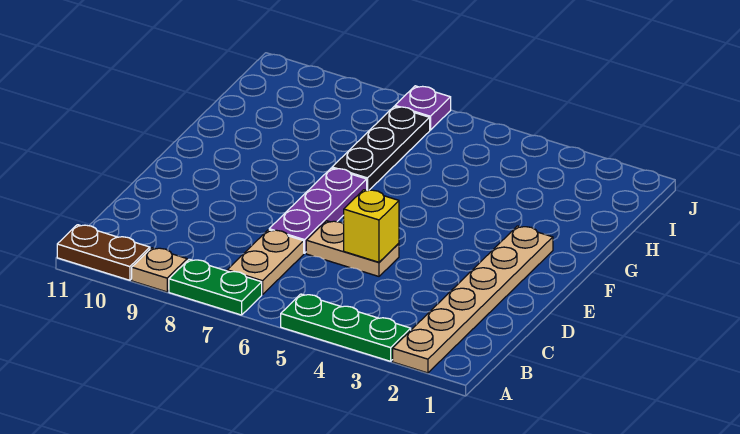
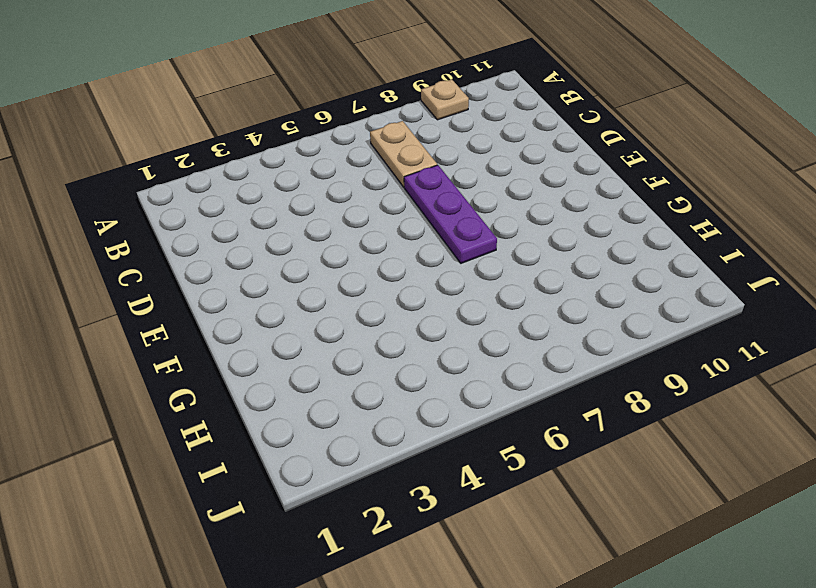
none -> tan plate A2:F2 level 1
none -> green plate A3:A5 level 1

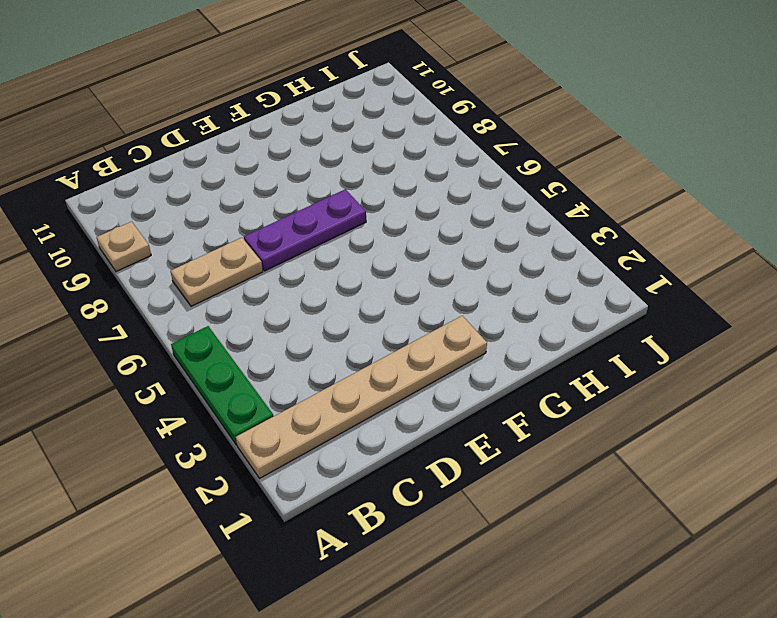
none -> green plate A7:A8 level 1
none -> brown plate A10:A11 level 1

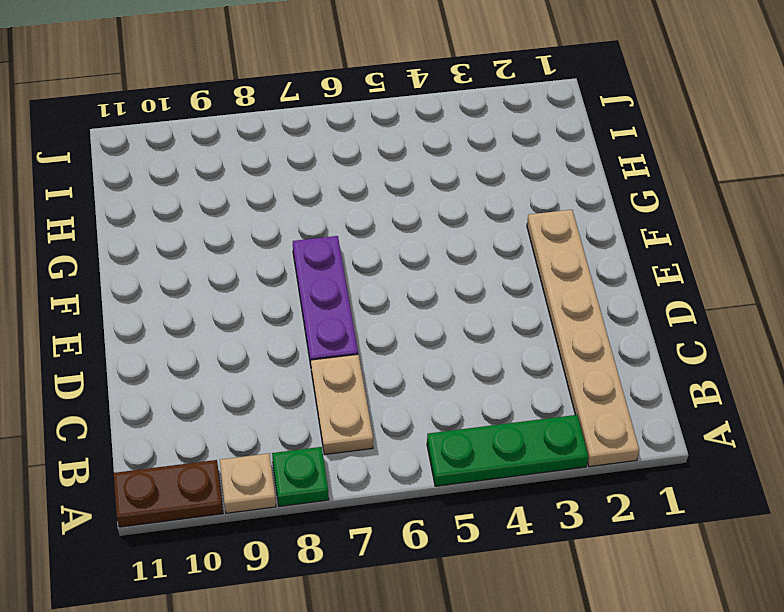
green plate A8 level 1 -> green plate A7:A8 level 1
none -> tan plate D5:D6 level 1
none -> black plate G7:I7 level 1

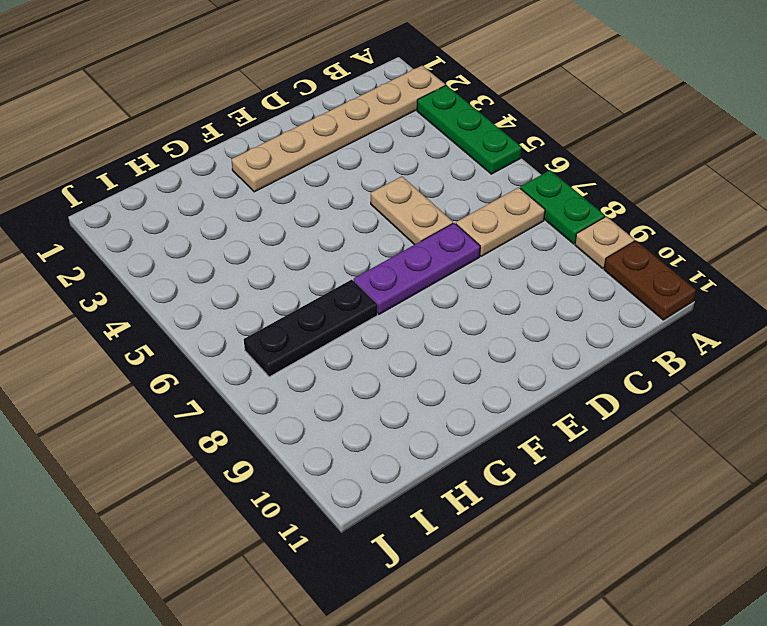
none -> purple plate J7 level 1
none -> yellow brick D5 level 2

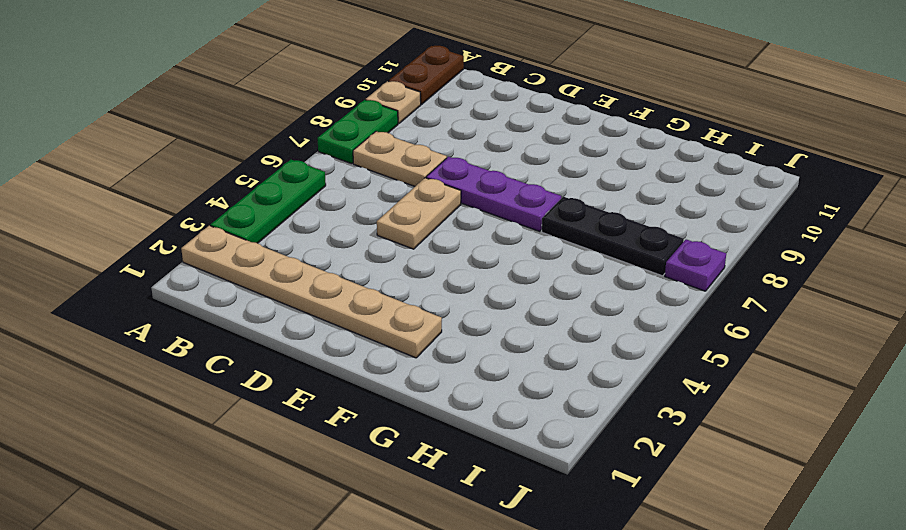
none -> yellow brick D5 level 2

